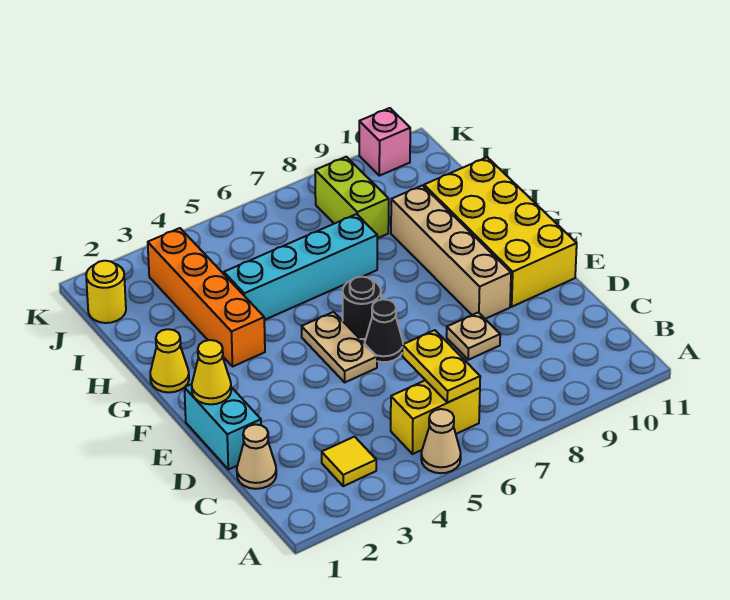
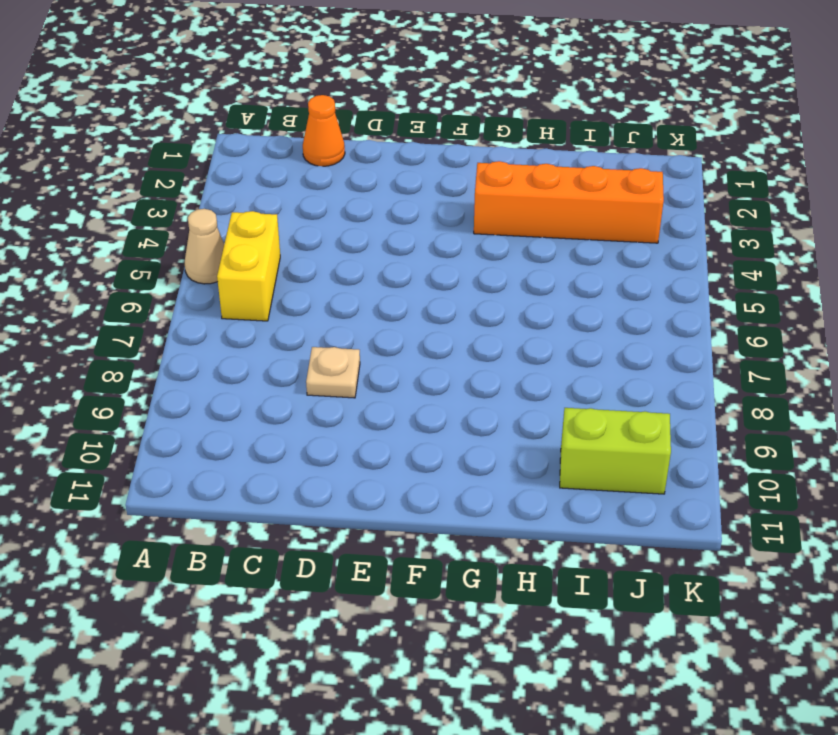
orange cone C1 level 1 -> tan cone C1 level 1
lime brick I10:J10 level 1 -> lime brick I8:J8 level 1
none -> yellow tile B3 level 1
none -> cyan brick D1:E1 level 1
none -> tan plate E5:F5 level 1

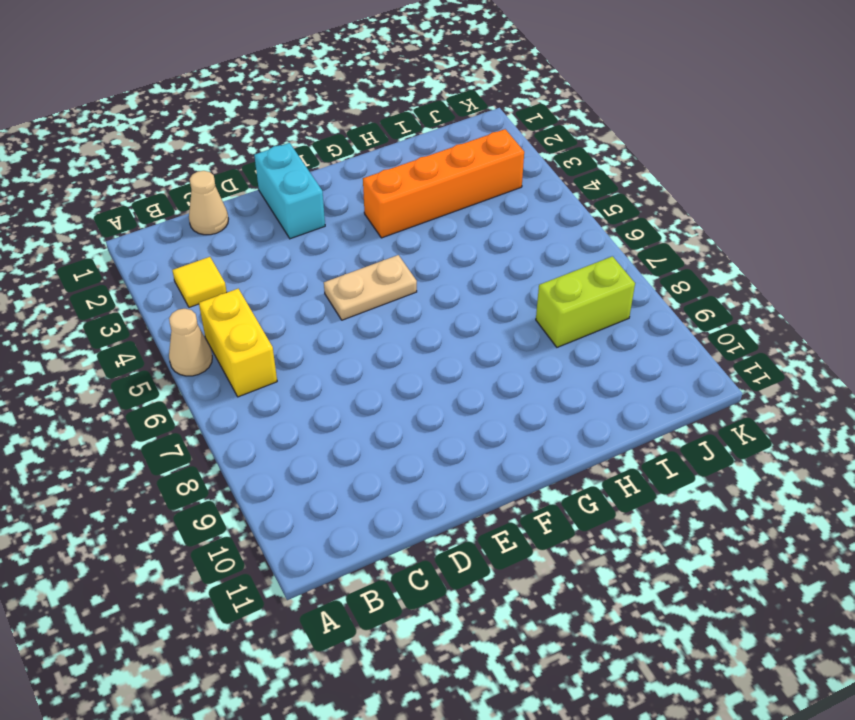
cyan brick E1:E2 level 1 -> cyan brick D1:E1 level 1
none -> tan plate D8 level 1
none -> black cone E6 level 1
none -> tan brick E9:H9 level 1

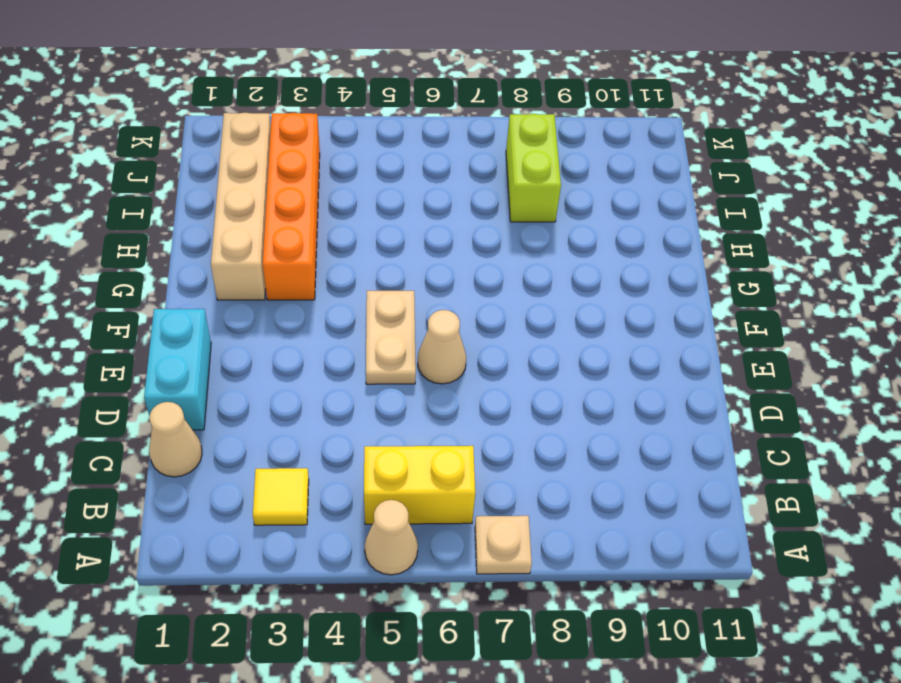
tan plate A7 level 1 -> tan plate D8 level 1
tan cone E6 level 1 -> black cone E6 level 1
tan brick G2:J2 level 1 -> tan brick E9:H9 level 1
none -> yellow brick E10:H11 level 1
none -> black round brick F6 level 1
none -> yellow cone G1 level 1

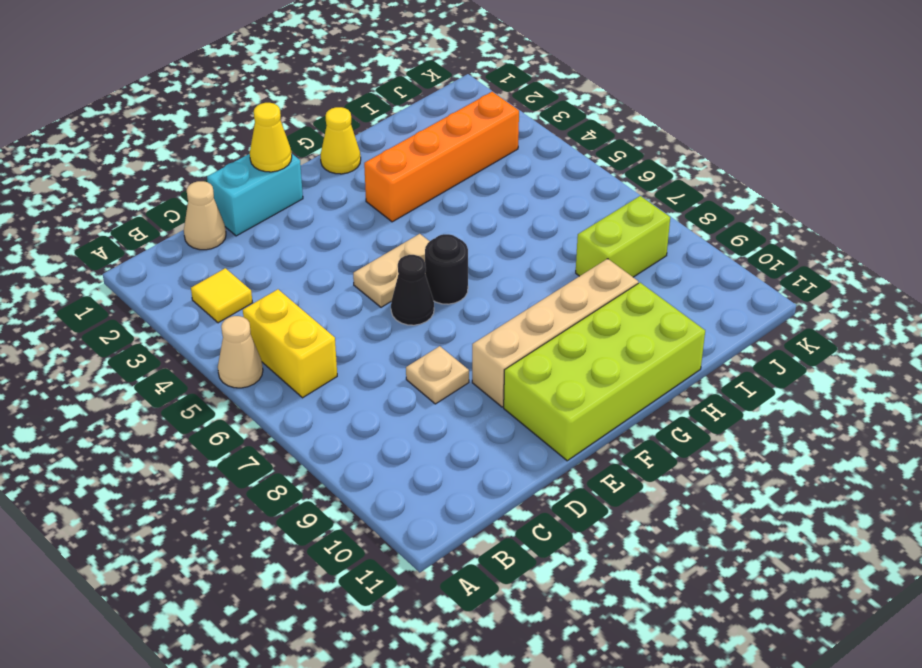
lime brick E10:H11 level 1 -> yellow brick E10:H11 level 1
none -> cyan brick H4:H7 level 1
none -> yellow round brick J1 level 1
none -> pink brick K10 level 1

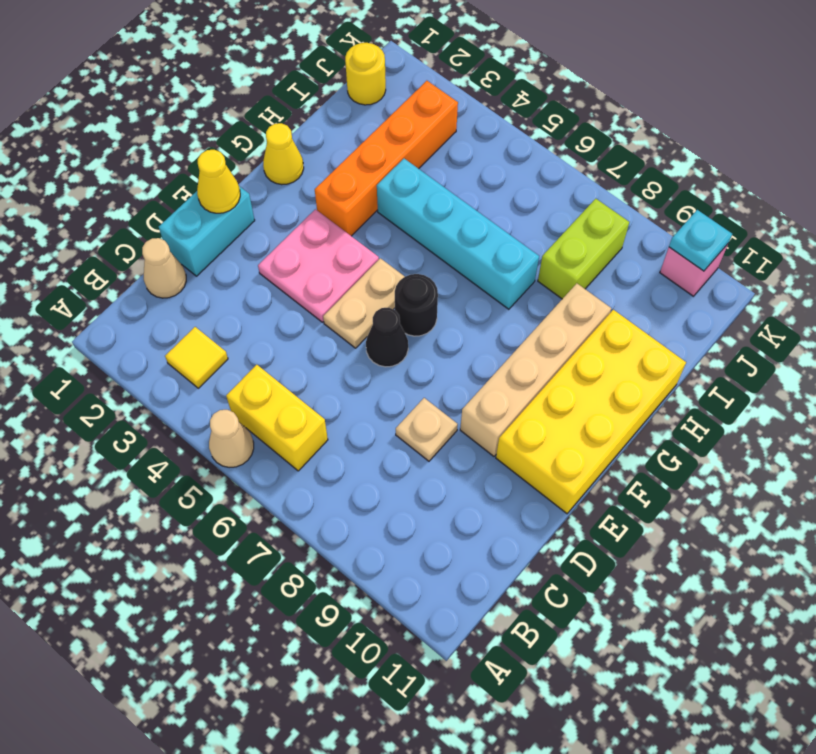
pink plate E3:F4 level 1 -> none
cyan plate K10 level 2 -> none
none -> yellow plate B6:C6 level 2

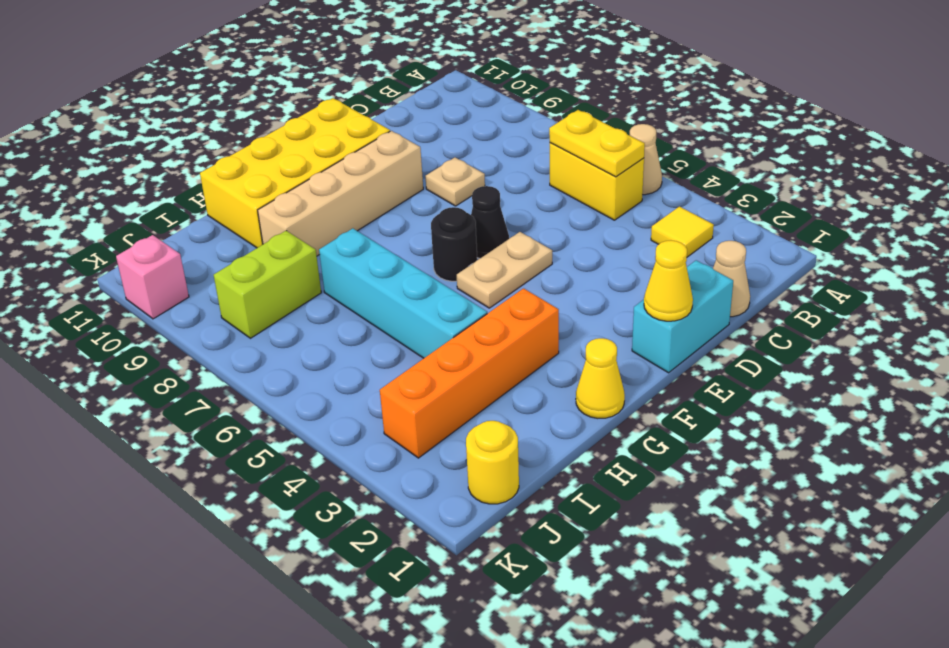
yellow plate B5:B6 level 2 -> yellow plate B6:C6 level 2

